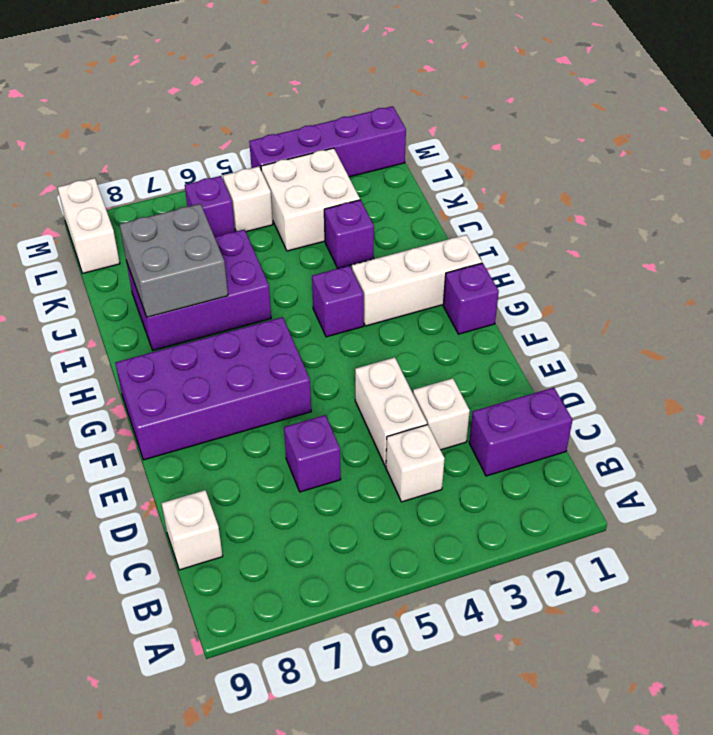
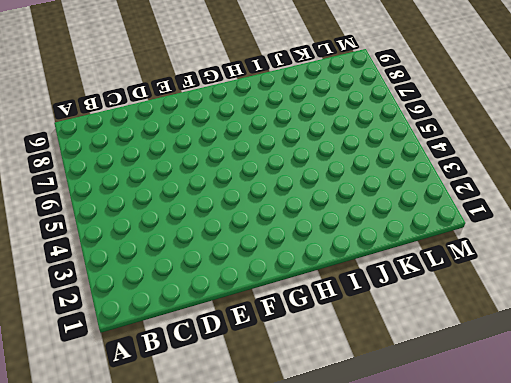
none -> purple brick C1:C2 level 1
none -> white brick C4 level 1
none -> white brick C9 level 1

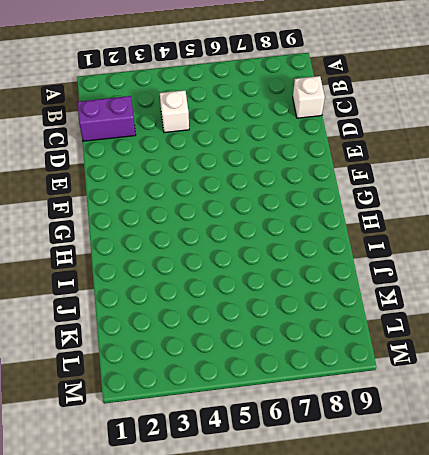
none -> white brick D3 level 1
none -> white brick D4:E4 level 1
none -> purple brick D6 level 1

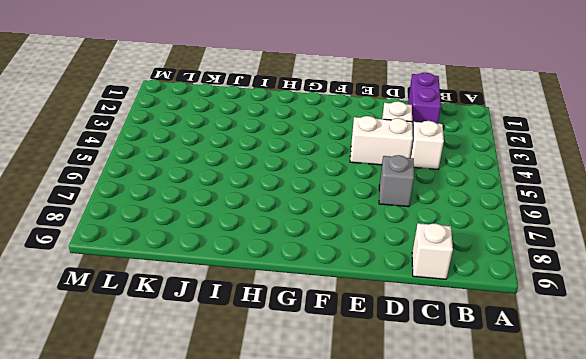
grey brick D6 level 1 -> purple brick D6 level 1
none -> purple brick F6:G9 level 1
none -> purple brick G1 level 1
none -> white brick H1:H3 level 1

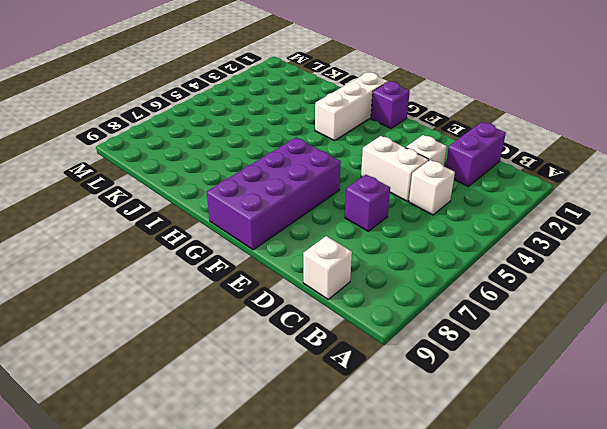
none -> purple brick H4 level 1
none -> purple brick I6:J8 level 1
none -> purple brick J3 level 1

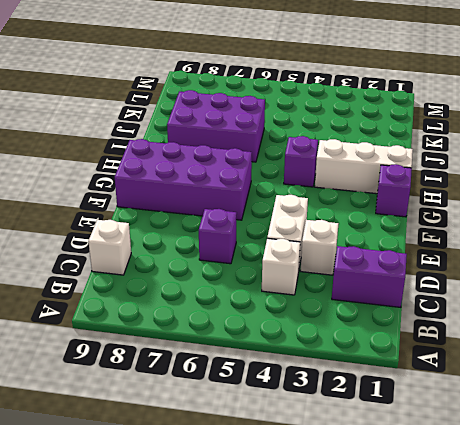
none -> purple brick J3 level 1
none -> white brick K3:L4 level 1
none -> white brick L5 level 1

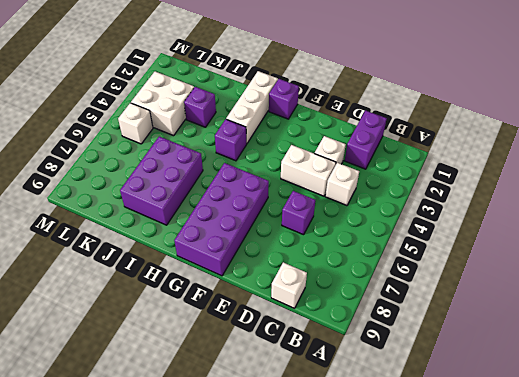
none -> purple brick L6 level 1
none -> white brick L9:M9 level 1
none -> purple brick M1:M4 level 1

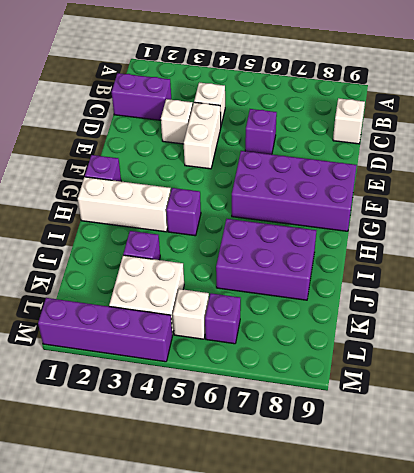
none -> white brick L9:M9 level 1
none -> grey brick I7:J8 level 2

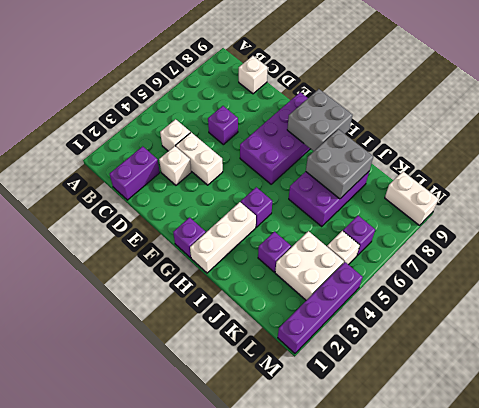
grey brick G8:H9 level 2 -> none

